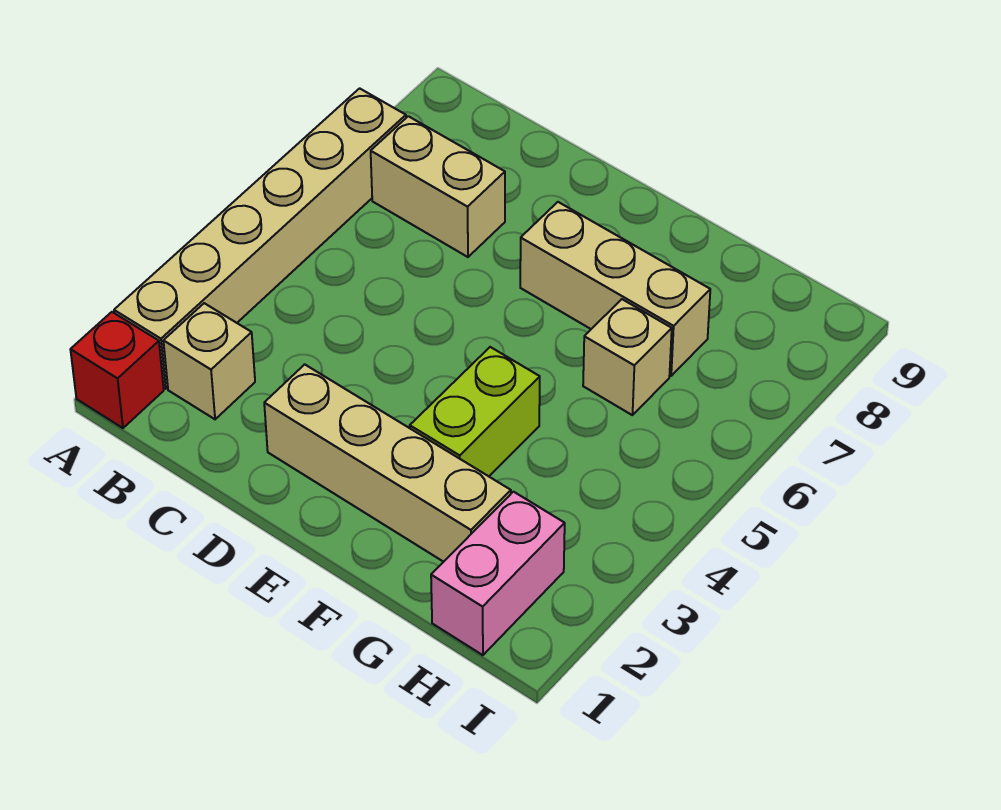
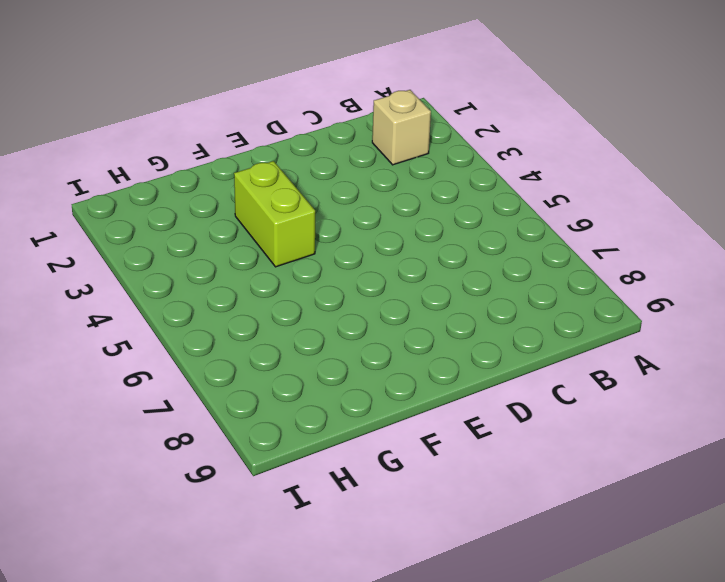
none -> red brick A1 level 1
none -> tan brick A2:A7 level 1

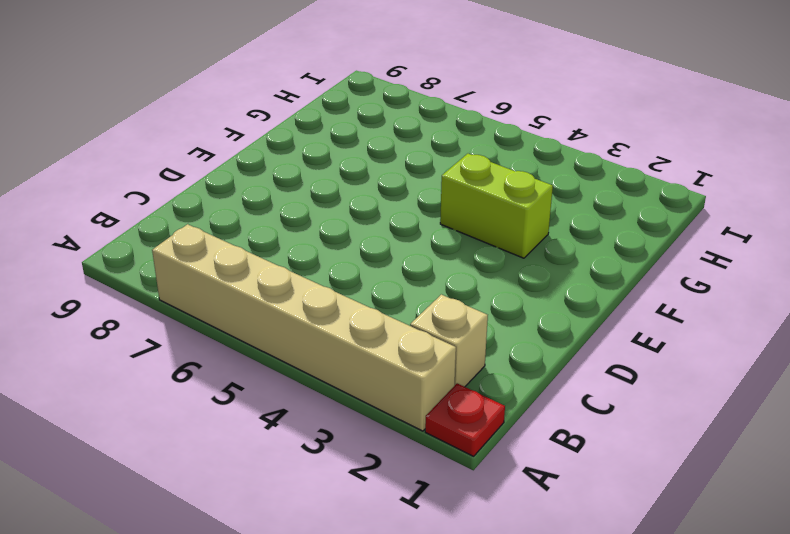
red plate A1 level 1 -> red brick A1 level 1
none -> tan brick B7:C7 level 1
none -> tan brick D2:G2 level 1

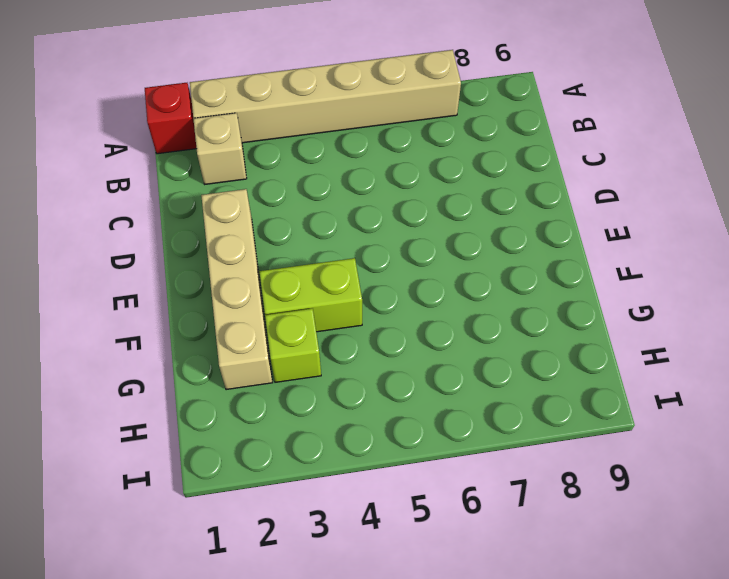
lime brick G3 level 1 -> none
none -> tan brick B7:C7 level 1
none -> tan brick E7:G7 level 1

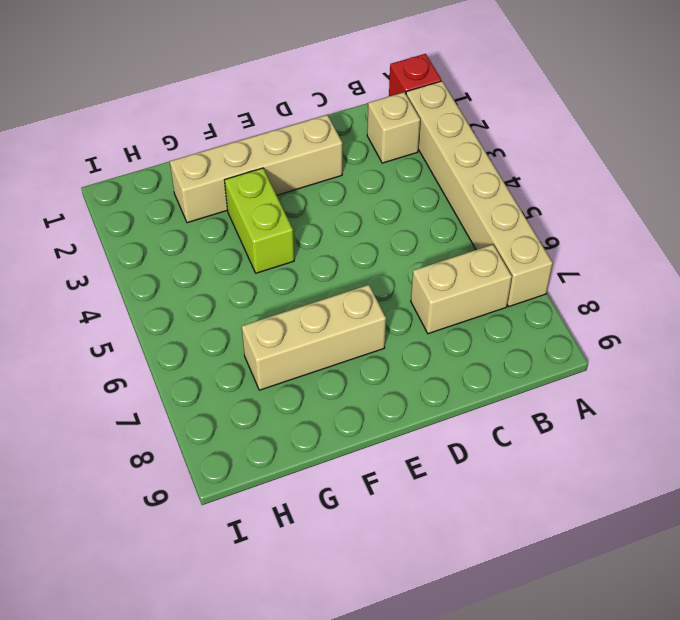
none -> tan brick G6 level 1
none -> pink brick H1:H2 level 1

